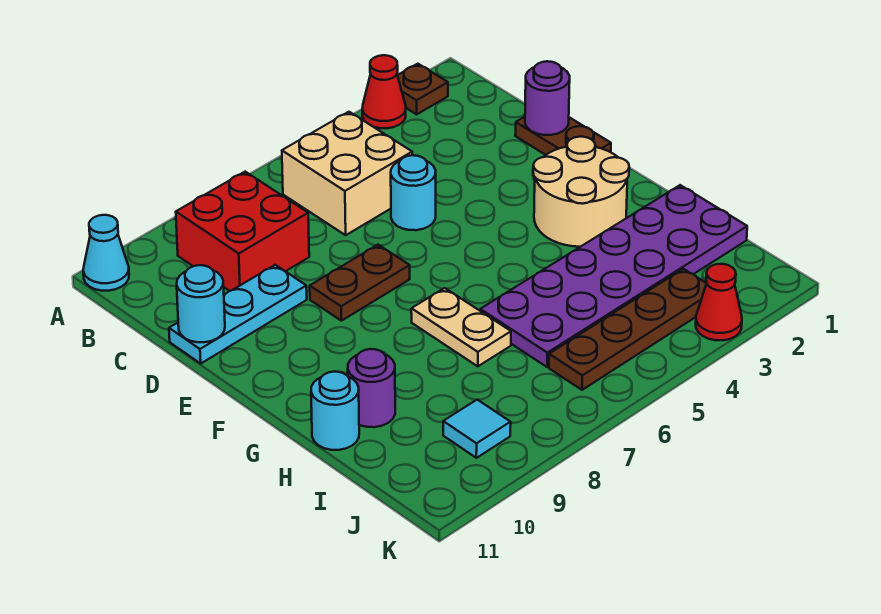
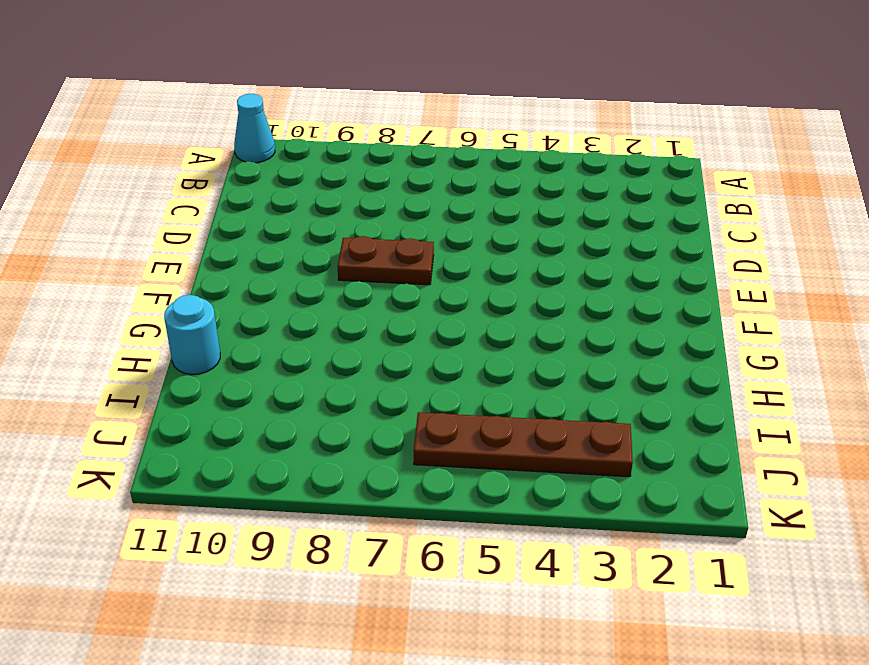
none -> brown plate A2 level 1
none -> red cone A3 level 1
none -> tan brick B5:C6 level 1

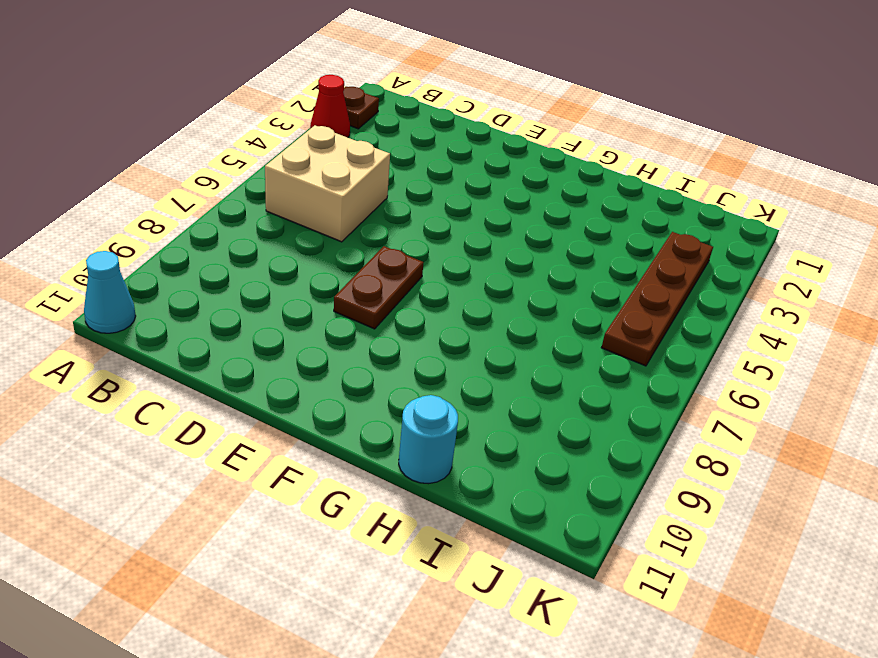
none -> red brick B8:C9 level 1
none -> brown plate D1:E1 level 1
none -> cyan round brick D5 level 1

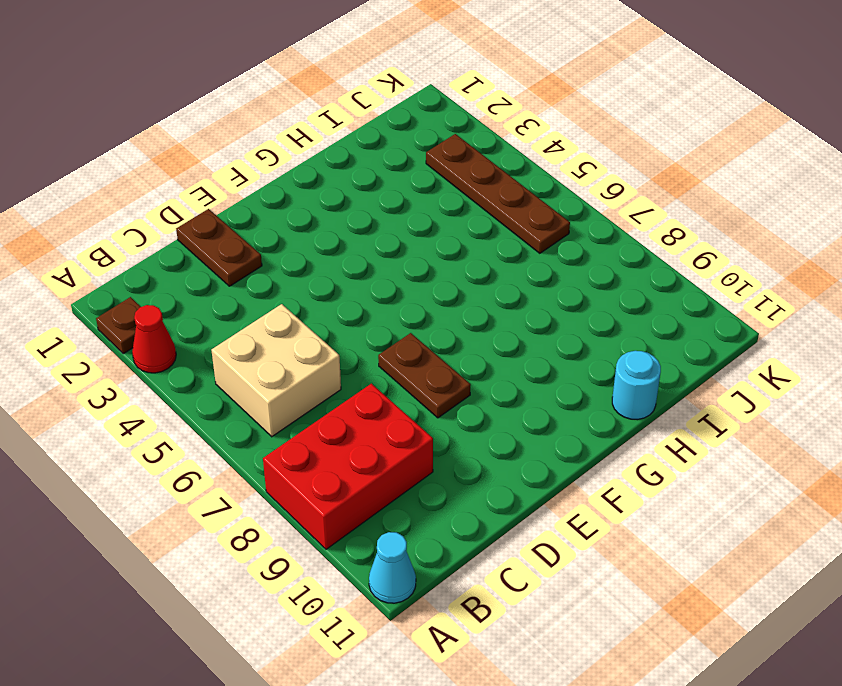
red brick A8:C9 level 1 -> red brick B8:C9 level 1
brown plate D1:D2 level 1 -> brown plate D1:E1 level 1
none -> cyan round brick D5 level 1
none -> cyan plate D9:D11 level 1
none -> tan round brick F2:G3 level 1

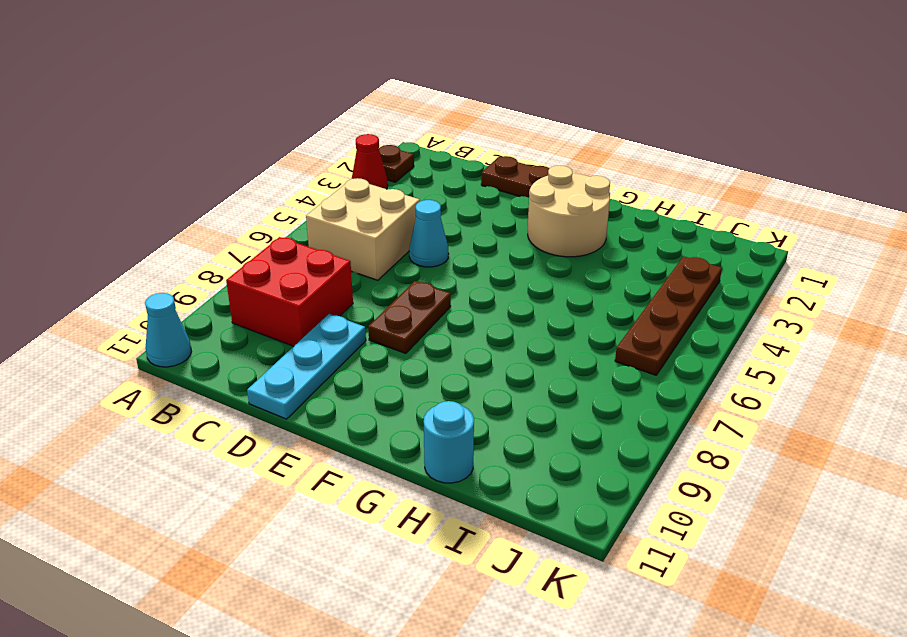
cyan cone D5 level 1 -> cyan round brick D5 level 1
none -> tan plate G7:H7 level 1
none -> purple plate H1:I6 level 1
none -> purple round brick H10 level 1

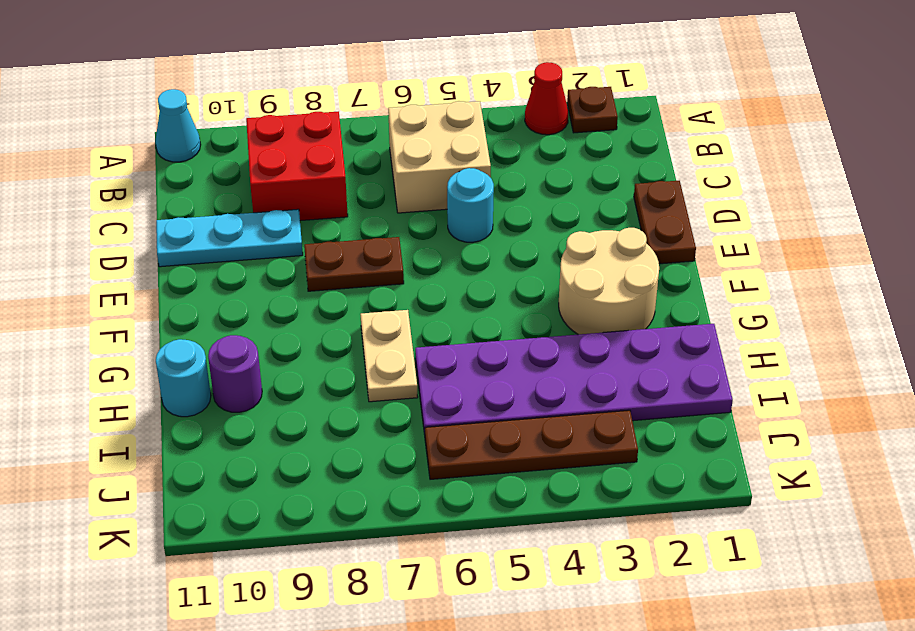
none -> cyan tile J9 level 1
none -> red cone K3 level 1
none -> purple round brick D1 level 2

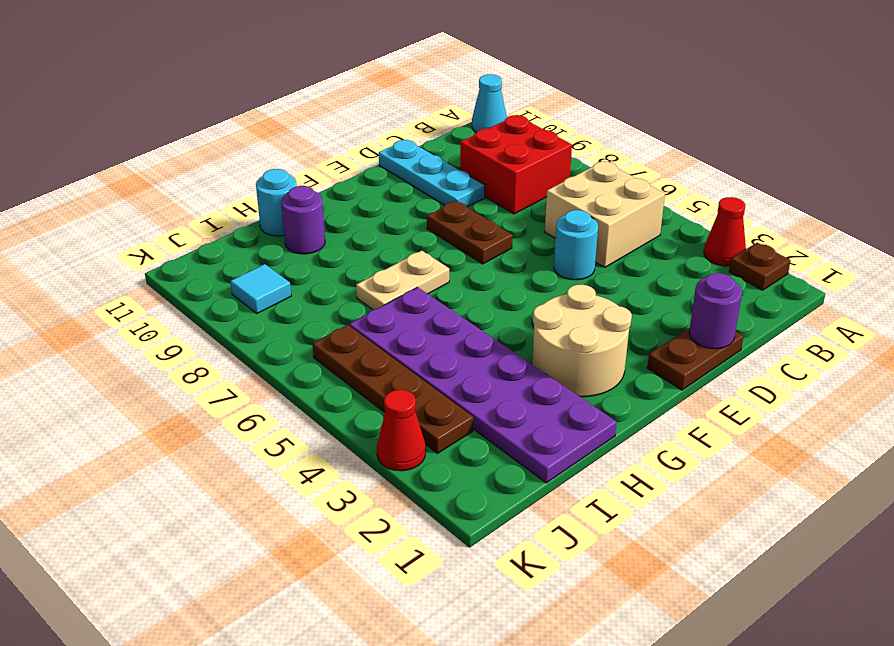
none -> cyan round brick D11 level 2

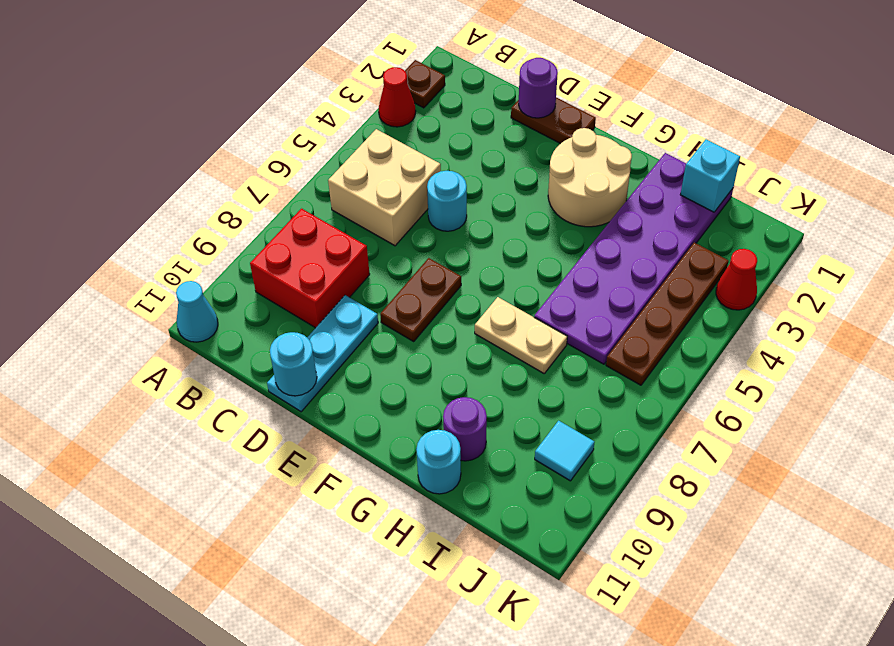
cyan brick I1 level 2 -> none

